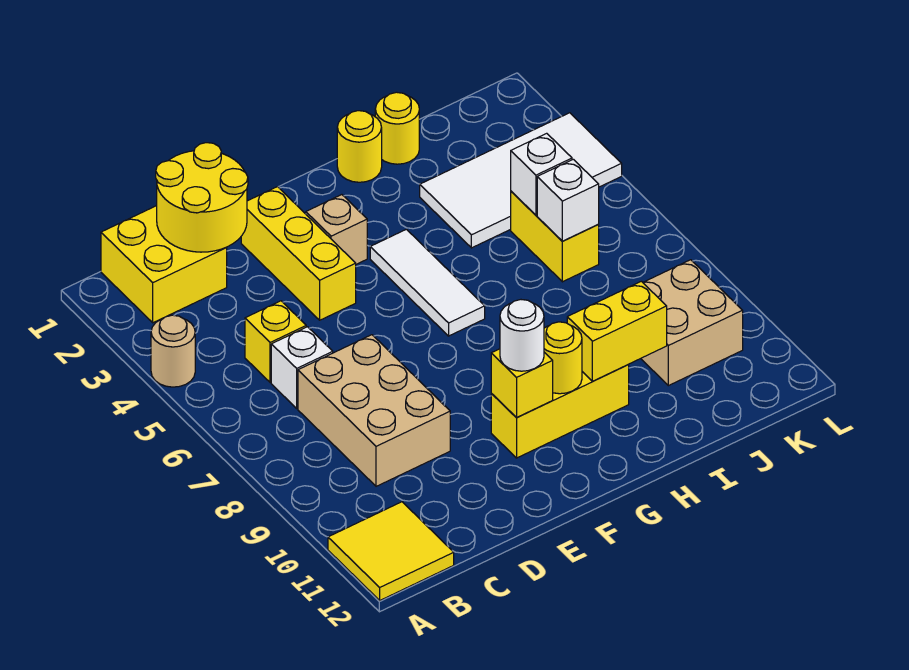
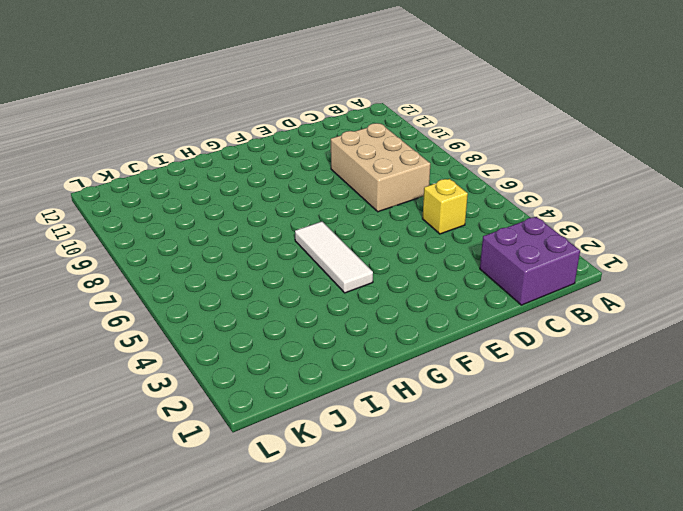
purple brick B1:C2 level 1 -> yellow brick B1:C2 level 1
none -> tan round brick A4 level 1
none -> yellow tile A11:B12 level 1
none -> white brick C6 level 1

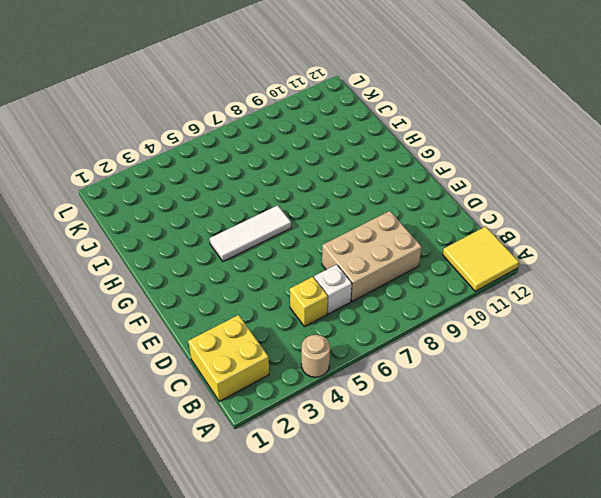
none -> yellow brick E2:E4 level 1
none -> tan brick F3 level 1
none -> yellow brick F10:H10 level 1

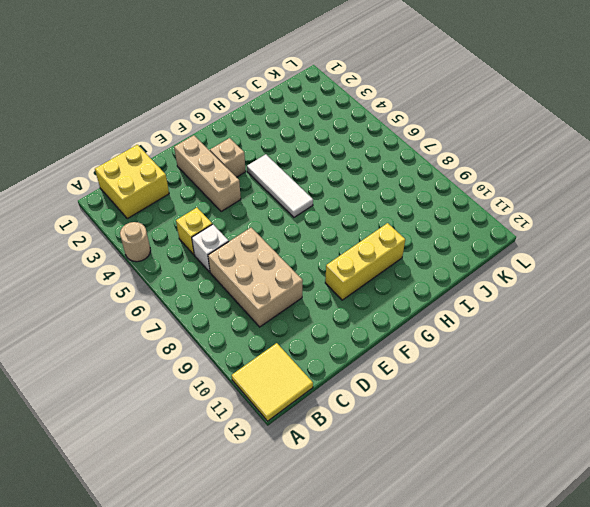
tan brick E2:E4 level 1 -> yellow brick E2:E4 level 1
none -> yellow round brick H1 level 1
none -> yellow round brick I1 level 1
none -> white tile I3:L4 level 1

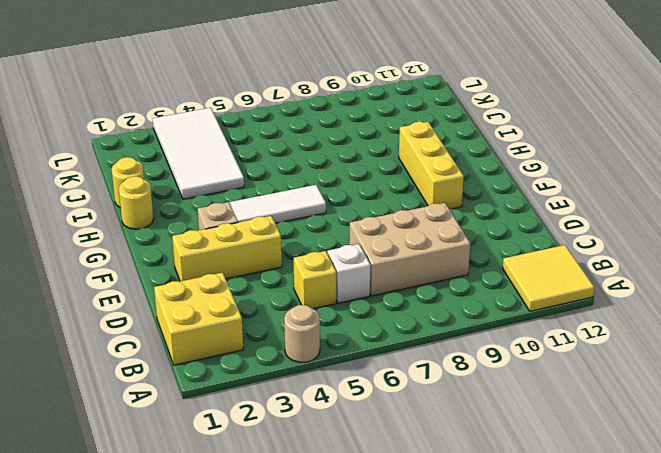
none -> yellow brick J5:J6 level 1
none -> tan brick J9:K10 level 1
none -> yellow round brick C1:D2 level 2

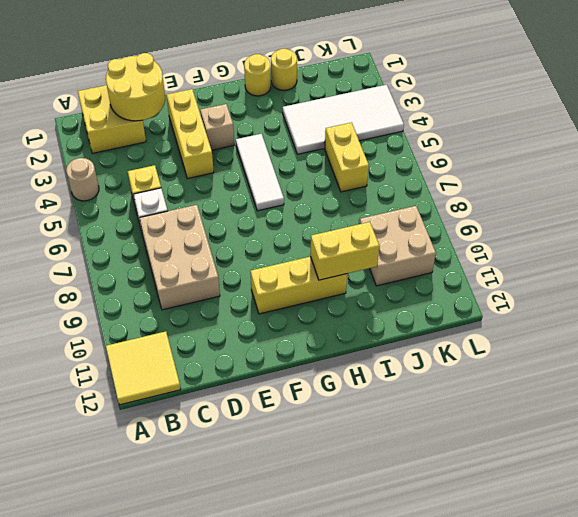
none -> yellow brick F10 level 2
none -> yellow round brick G10 level 2
none -> white brick J5 level 2

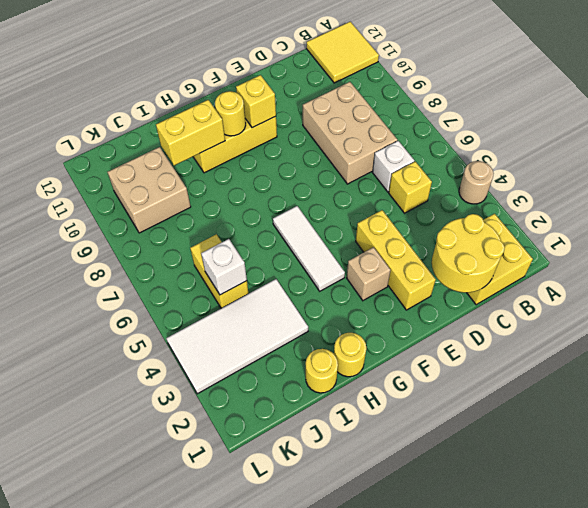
none -> white brick J6 level 2
none -> white round brick F10 level 3

